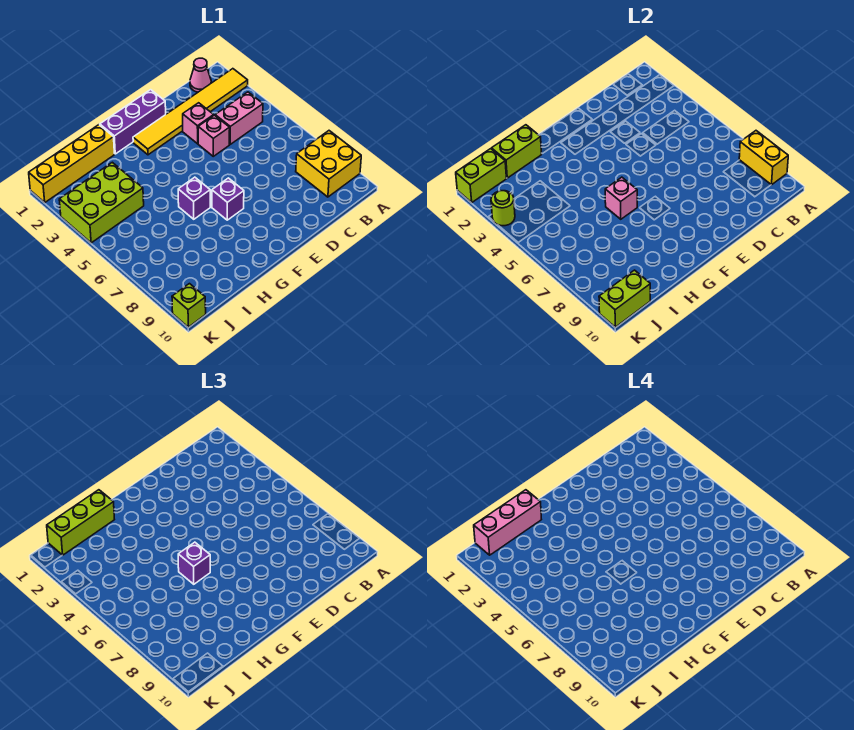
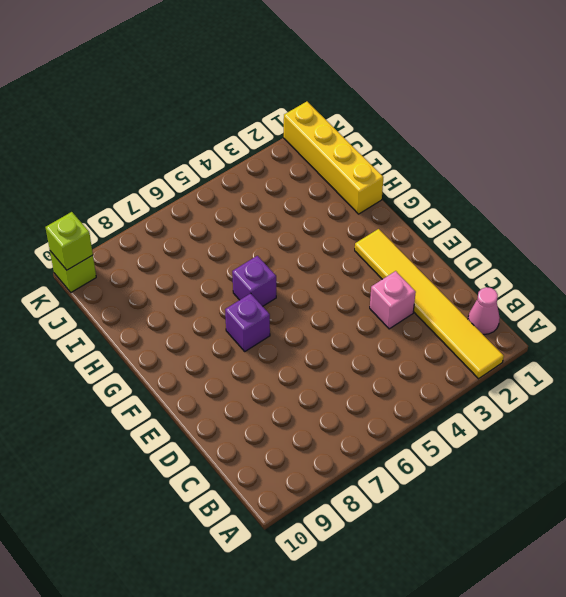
lime brick K10 level 2 -> lime brick J10:K10 level 2
none -> yellow brick A8:B9 level 1
none -> pink brick B4:C4 level 1
none -> pink brick D4 level 1

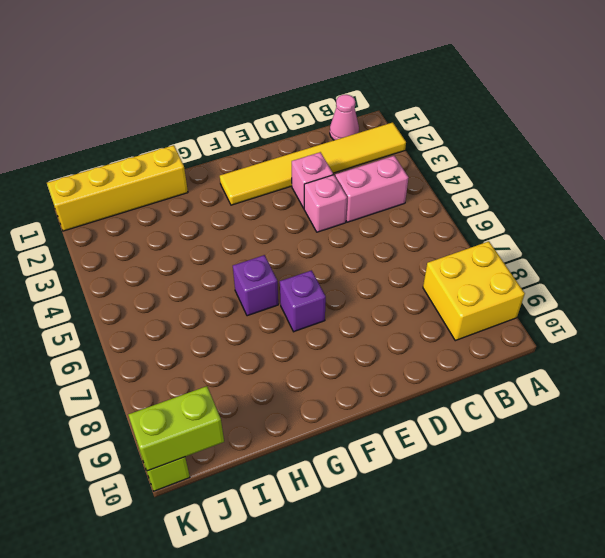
none -> purple brick E1:G1 level 1
none -> lime brick I3:K4 level 1
none -> yellow brick A8:A9 level 2

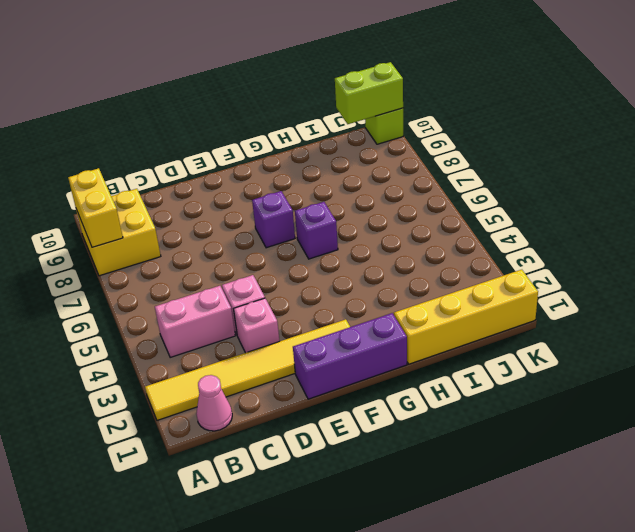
none -> lime brick I3:K4 level 1
none -> pink brick G6 level 2
none -> lime brick H1:I1 level 2

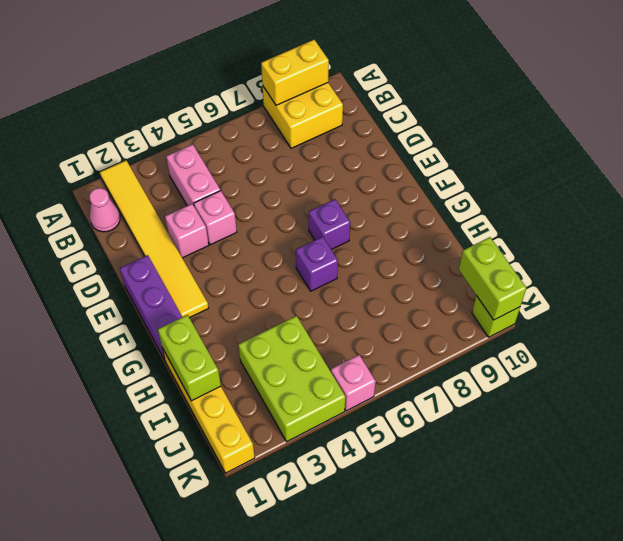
pink brick K5 level 1 -> pink brick G6 level 2
none -> lime brick J1:K1 level 2
none -> lime round brick K3 level 2
none -> purple brick G6 level 3

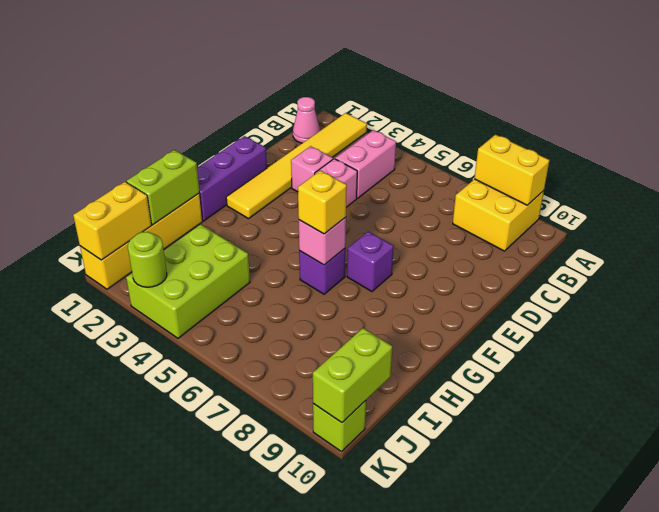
yellow brick G6 level 3 -> purple brick G6 level 3
yellow brick J1:K1 level 2 -> lime brick J1:K1 level 2
none -> lime brick H1:J1 level 3
none -> pink brick H1:J1 level 4

